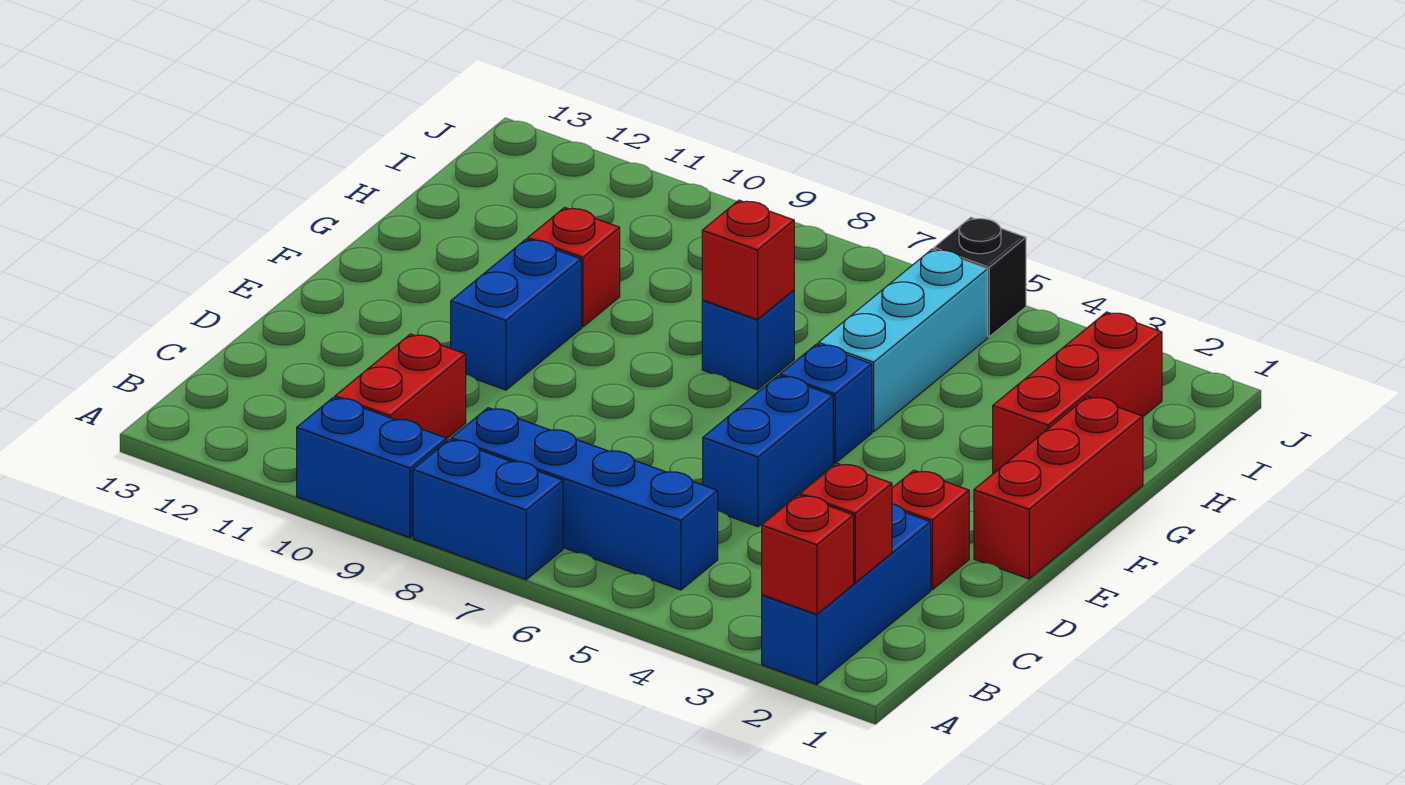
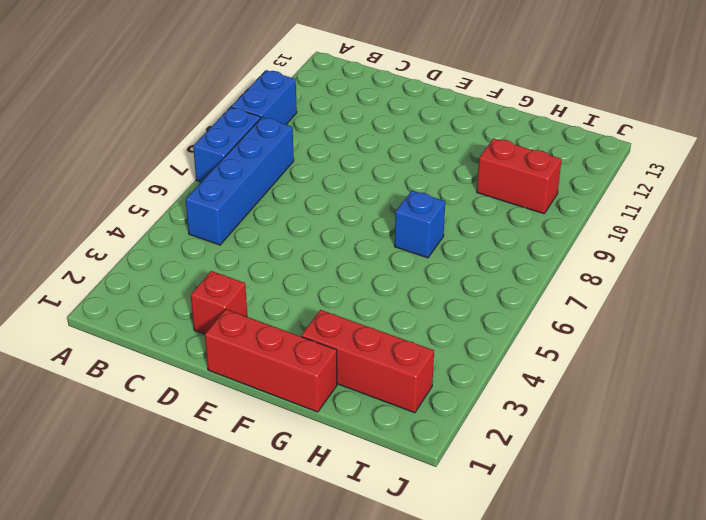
red brick H10:I10 level 1 -> red brick B10:C10 level 1
none -> blue brick A2:C2 level 1
none -> blue brick D5:E5 level 1
none -> blue brick E10:F10 level 1

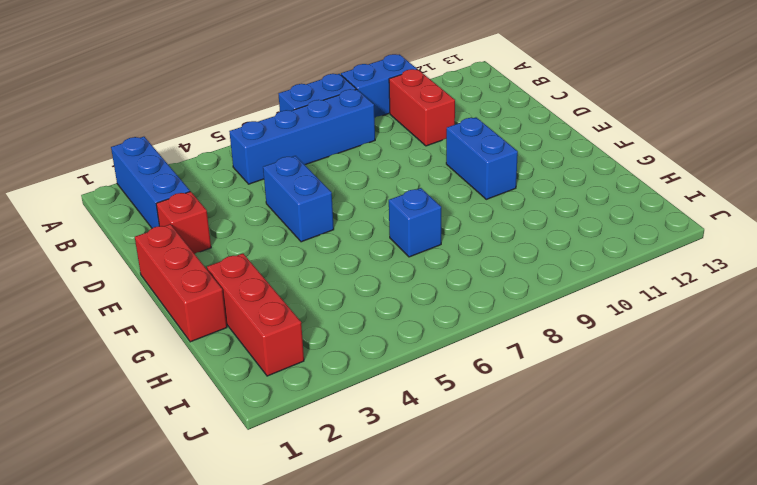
none -> blue brick F5 level 1
none -> cyan brick G5:I5 level 1
none -> red brick G10 level 1

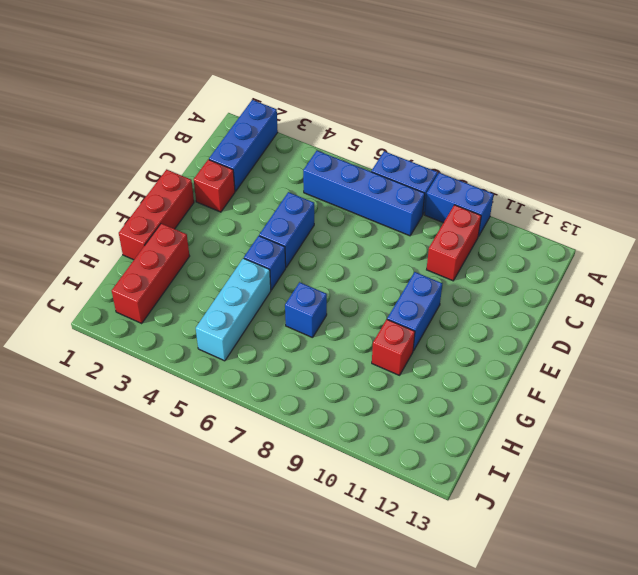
none -> black brick J5 level 1
none -> red brick A2 level 2
none -> red brick B2 level 2

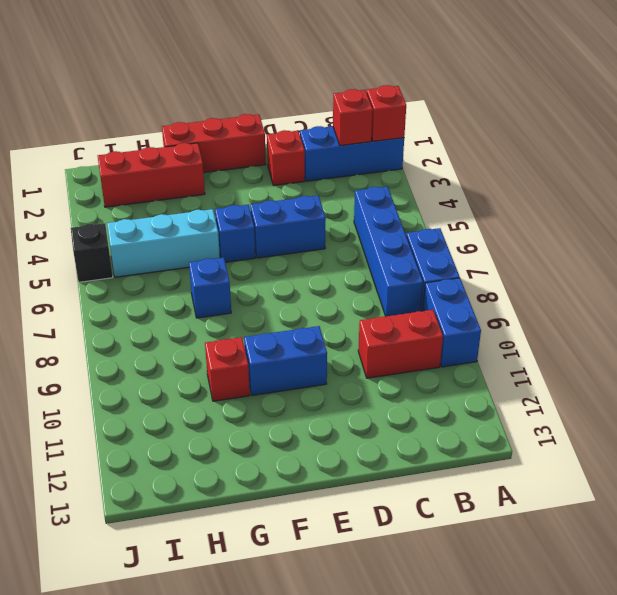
none -> red brick G7 level 2

